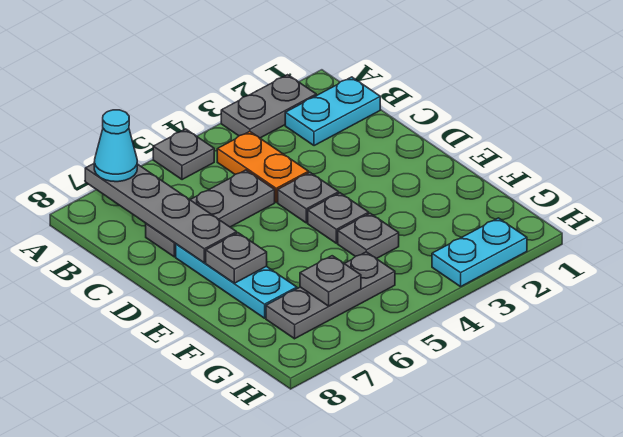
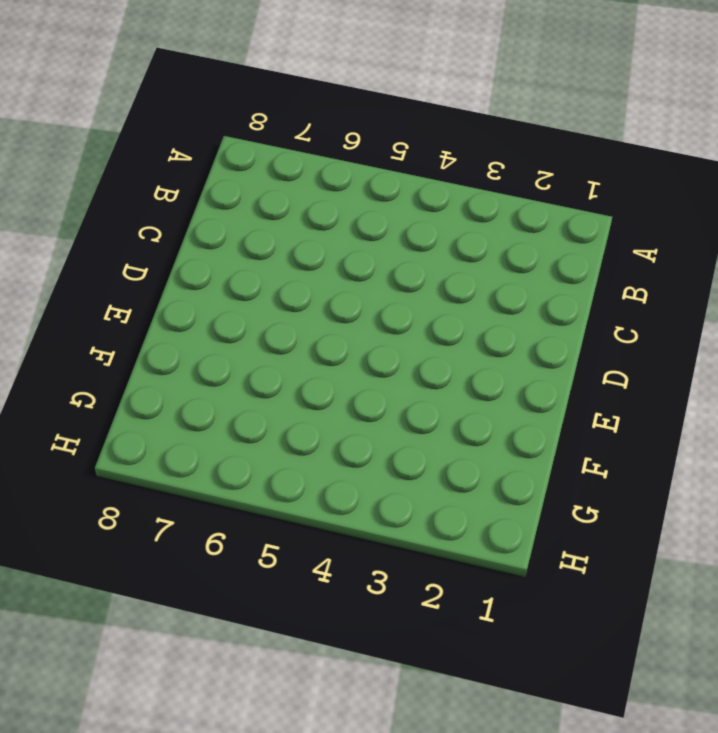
none -> grey plate A2:A3 level 1
none -> grey plate A5 level 1
none -> cyan plate B1:B2 level 1

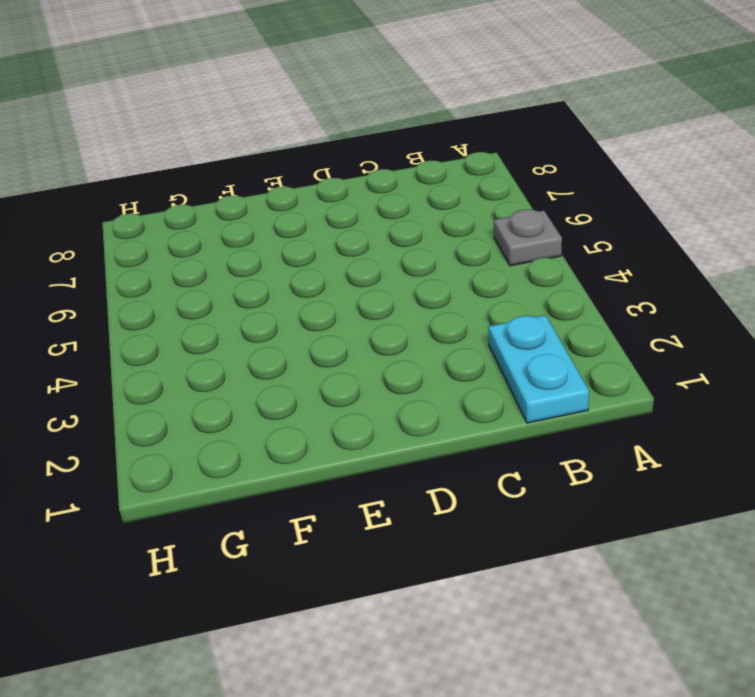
none -> grey plate A2:A3 level 1
none -> orange plate B4:C4 level 1
none -> grey plate C5:C7 level 1

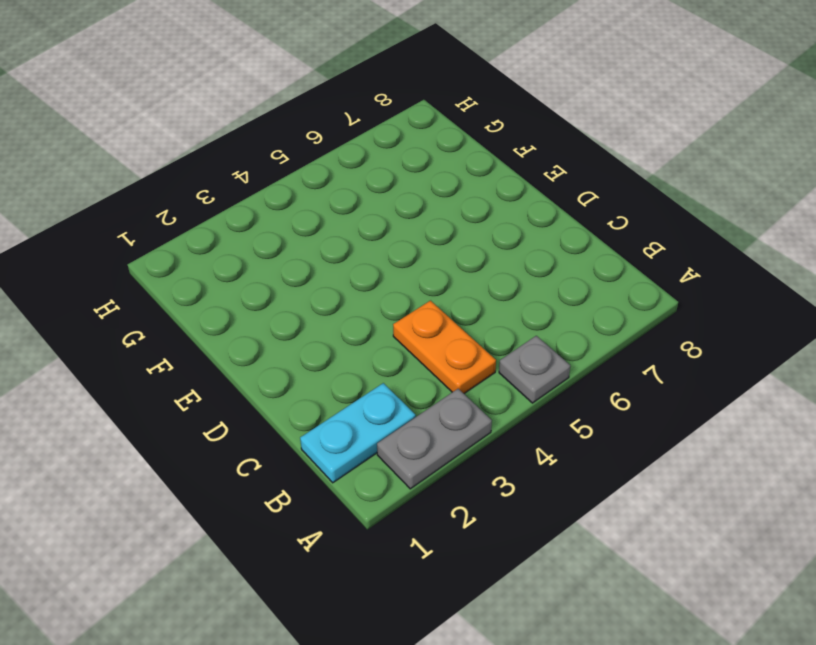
none -> grey plate C5:C7 level 1
none -> grey plate D4 level 1
none -> cyan plate D7:F7 level 1

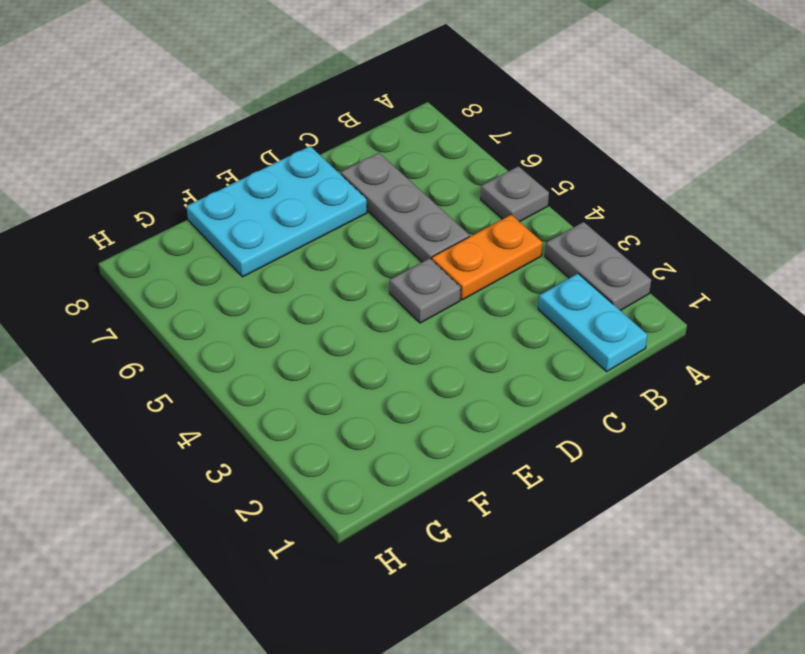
cyan plate D7:F8 level 1 -> cyan plate D7:F7 level 1
none -> grey plate E4 level 1
none -> grey plate F4 level 1
none -> grey plate G5:G7 level 1

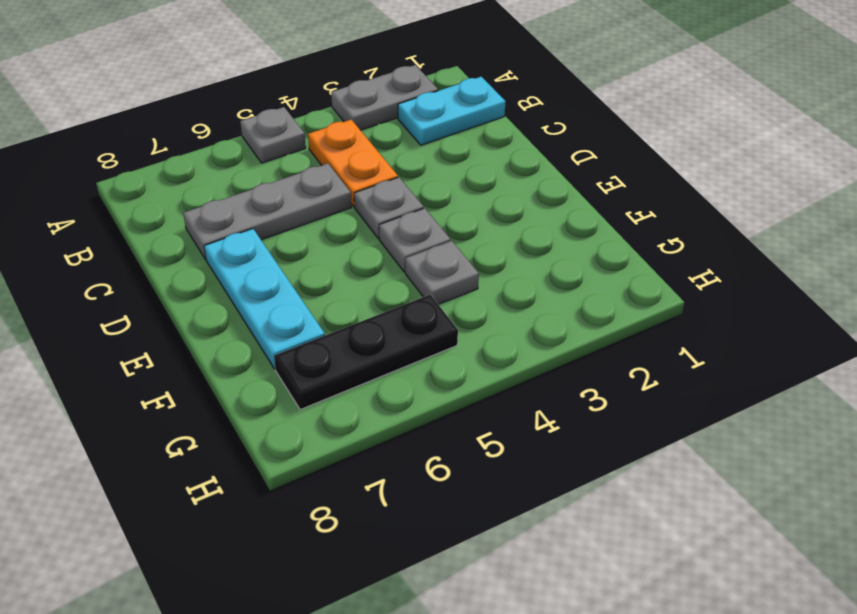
black plate G5:G7 level 1 -> grey plate G5:G7 level 1
none -> cyan plate H2:H3 level 1
none -> grey plate A7:D7 level 2
none -> grey plate E7 level 2

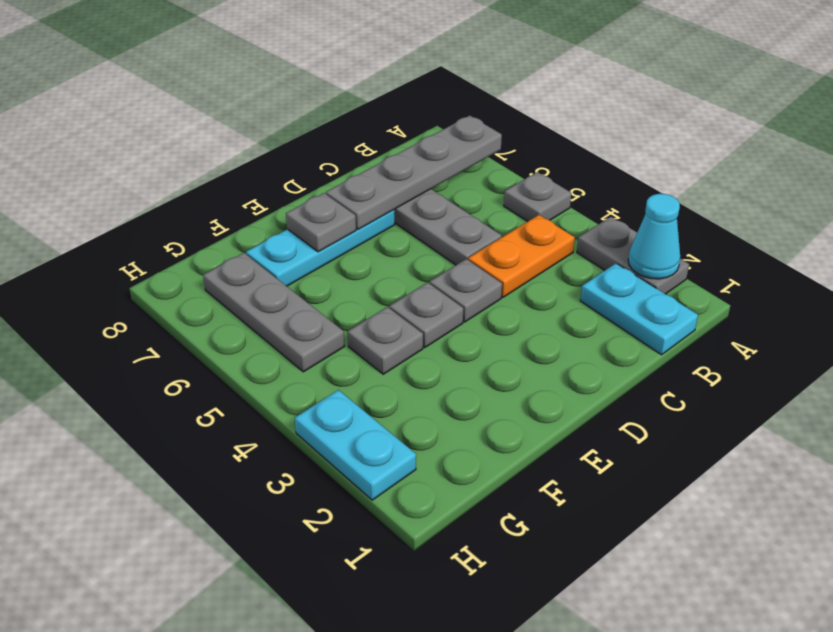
cyan cone A2 level 2 -> cyan cone A7 level 3
none -> grey plate G6 level 2

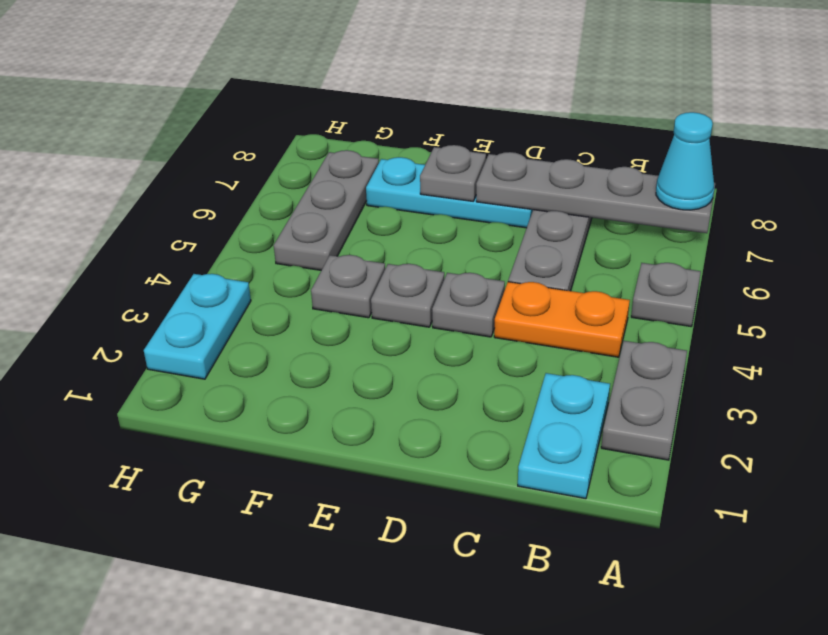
none -> grey plate G6 level 2

